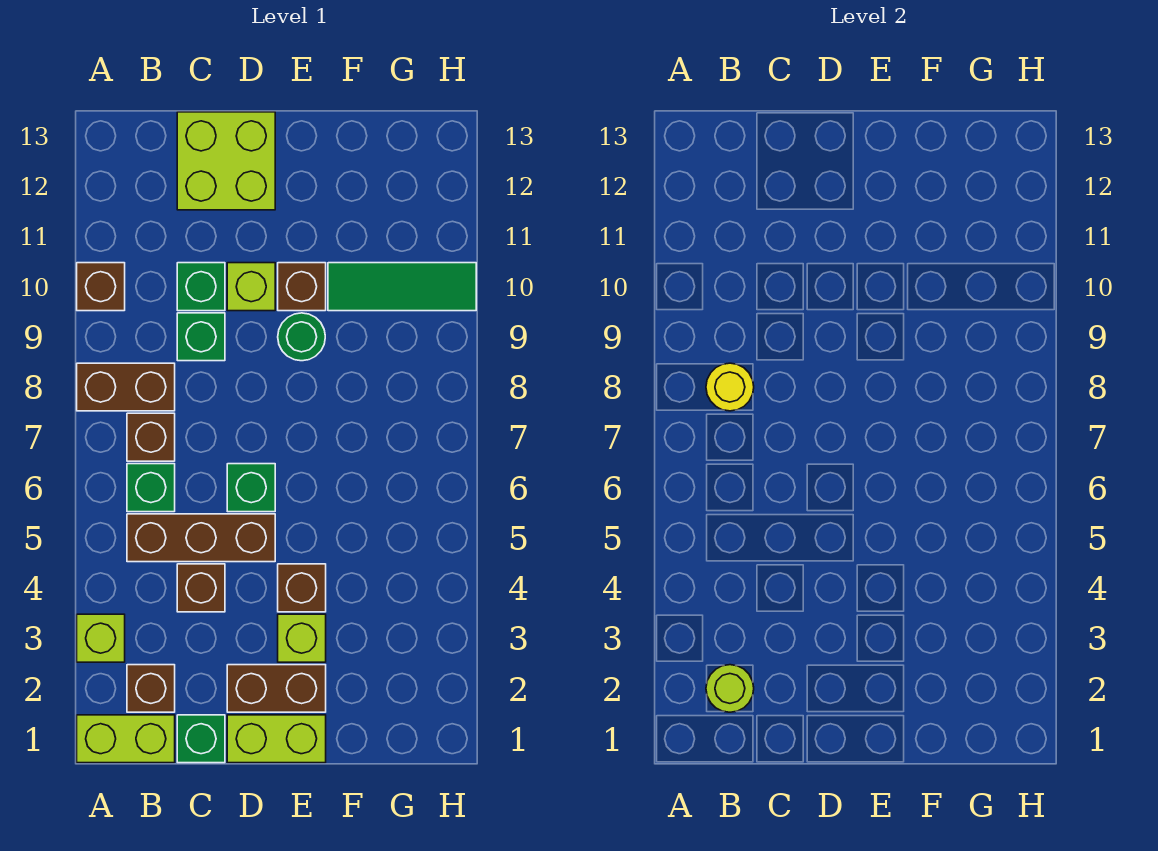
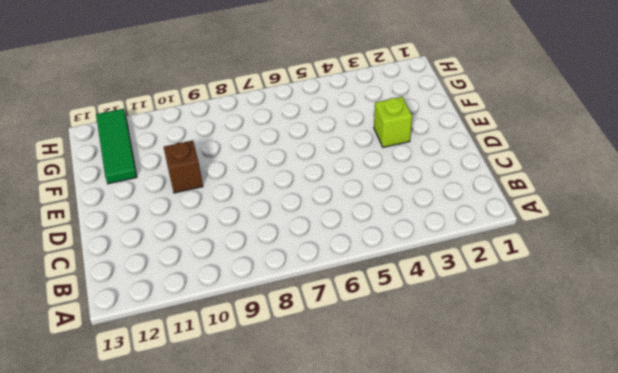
green tile F12:H12 level 1 -> green tile F10:H10 level 1
none -> lime brick A1:B1 level 1
none -> lime brick A3 level 1
none -> brown brick A8:B8 level 1

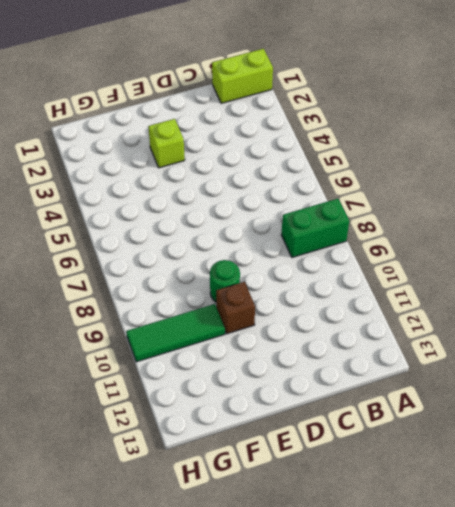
green brick A8:B8 level 1 -> brown brick A8:B8 level 1
none -> lime brick A3 level 1
none -> brown brick A10 level 1
none -> brown brick B2 level 1

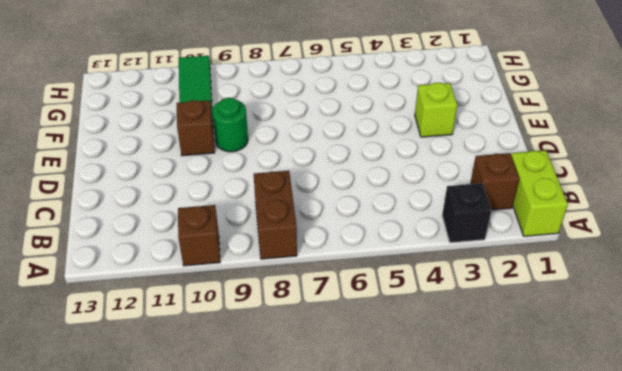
black brick A3 level 1 -> lime brick A3 level 1
none -> brown brick B5:D5 level 1
none -> green brick B6 level 1
none -> brown brick B7 level 1

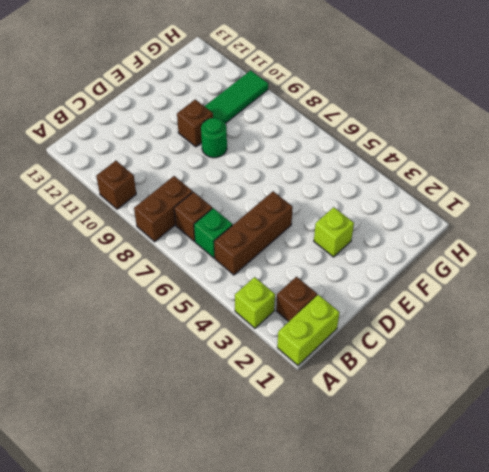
none -> green brick C1 level 1
none -> brown brick C4 level 1
none -> green brick C9 level 1

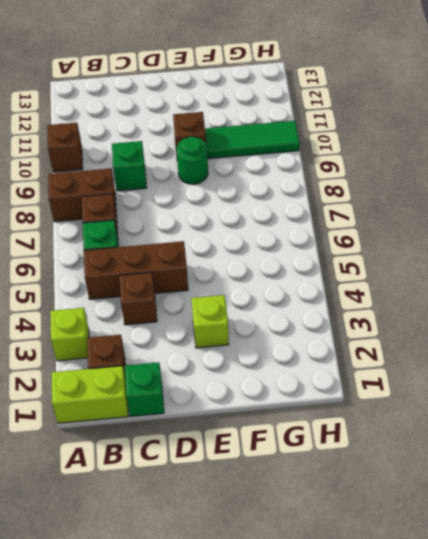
none -> green brick C10 level 1
none -> lime brick C12:D13 level 1
none -> lime brick D1:E1 level 1

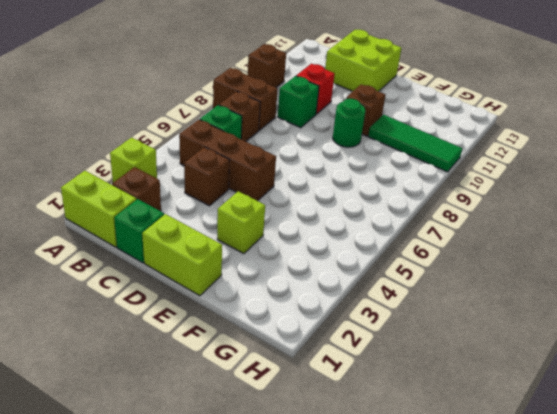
red brick C10 level 1 -> green brick C10 level 1
none -> brown brick D2:E2 level 1
none -> green brick D6 level 1
none -> lime brick D10 level 1

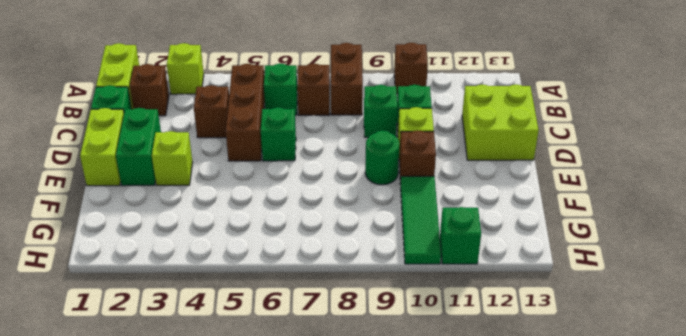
green brick D2:E2 level 1 -> brown brick D2:E2 level 1
green brick H11 level 1 -> none
none -> brown brick E4 level 1
none -> lime round brick B2 level 2
none -> yellow round brick B8 level 2

